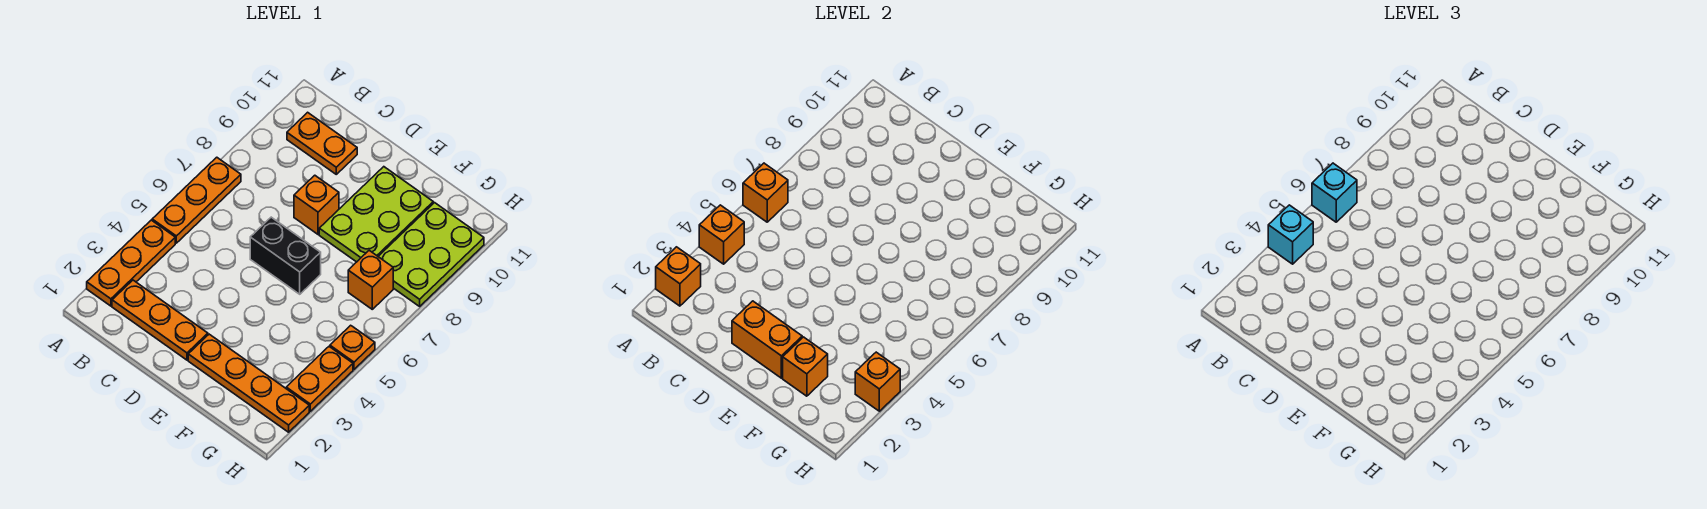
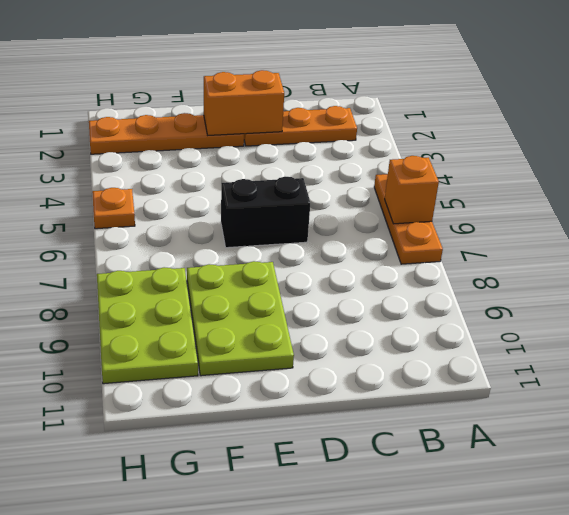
none -> orange plate A2:A4 level 1
none -> orange plate B10:C10 level 1
none -> orange brick D8 level 1

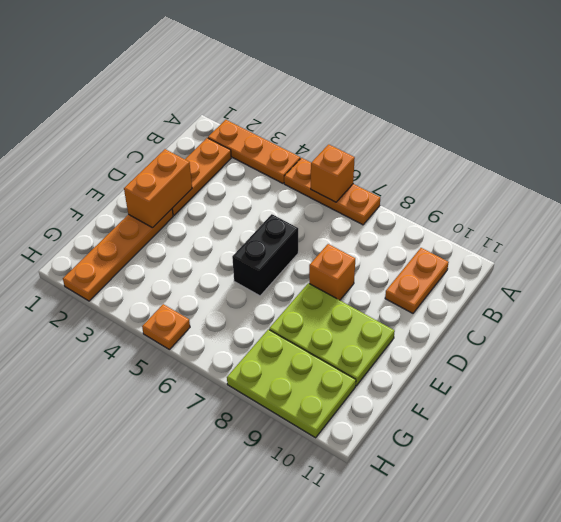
none -> orange brick G7 level 1
none -> orange plate H3:H4 level 1
none -> orange brick A2 level 2

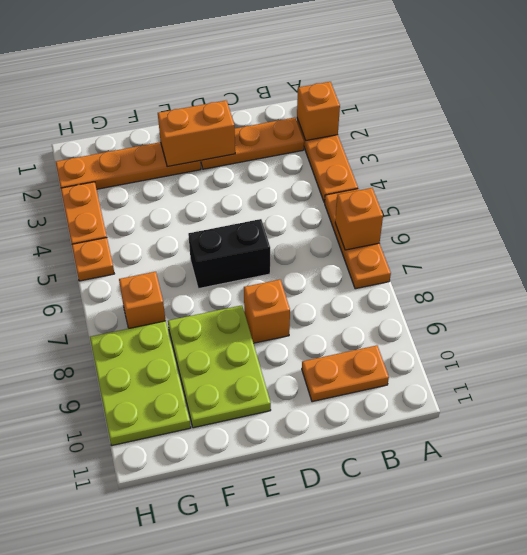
none -> orange brick A4 level 2
none -> orange brick F2 level 2
none -> orange brick H3 level 2

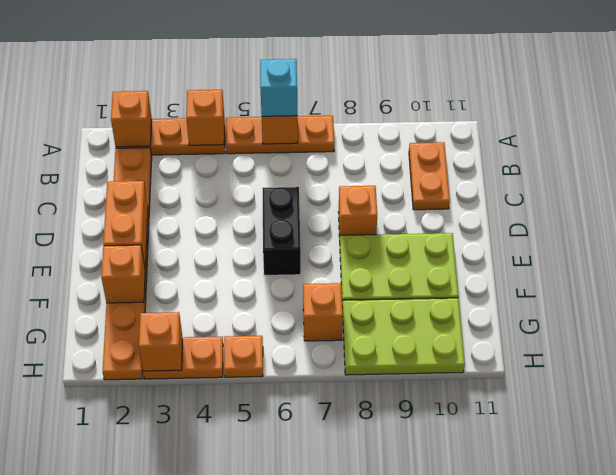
none -> cyan brick A4 level 3

